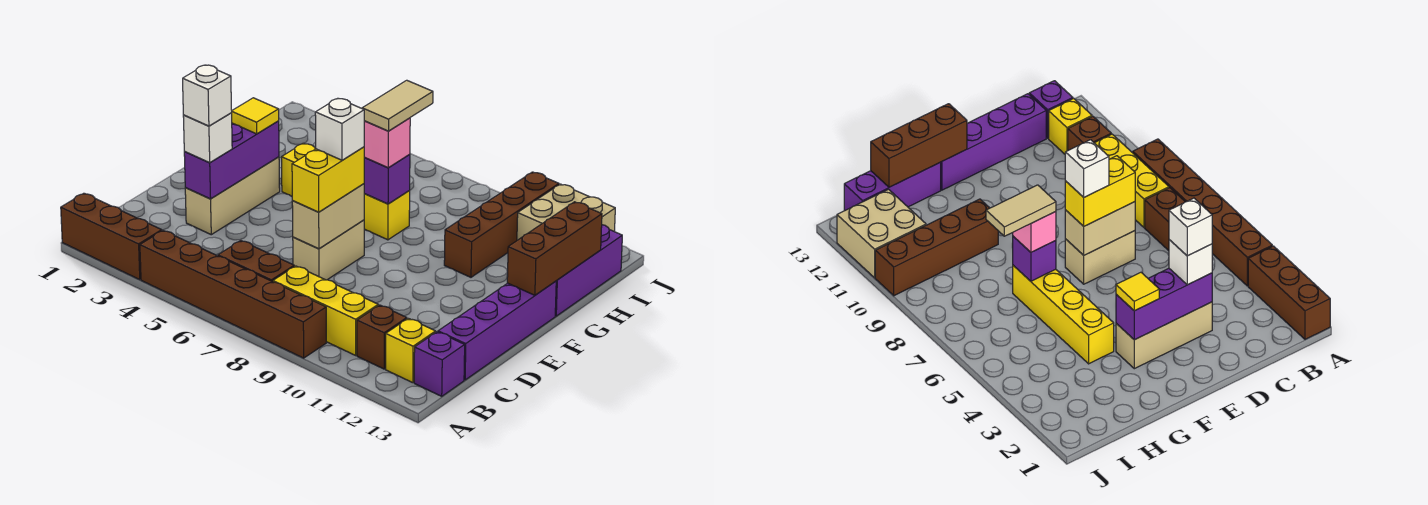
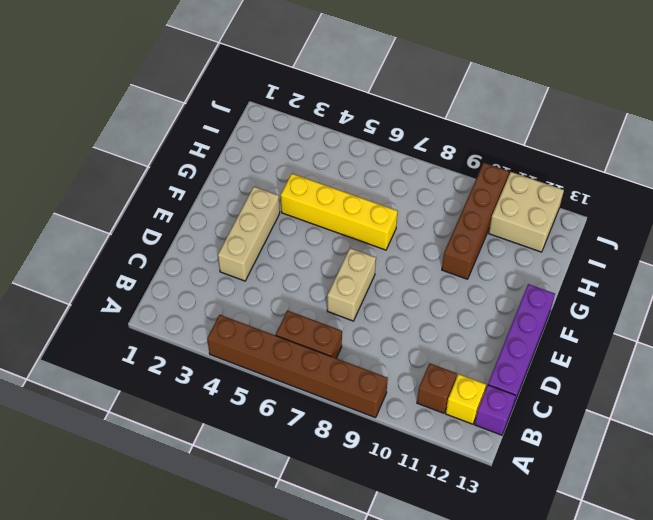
none -> brown brick A1:A3 level 1
none -> yellow brick B8:B10 level 1
none -> purple brick G13:I13 level 1

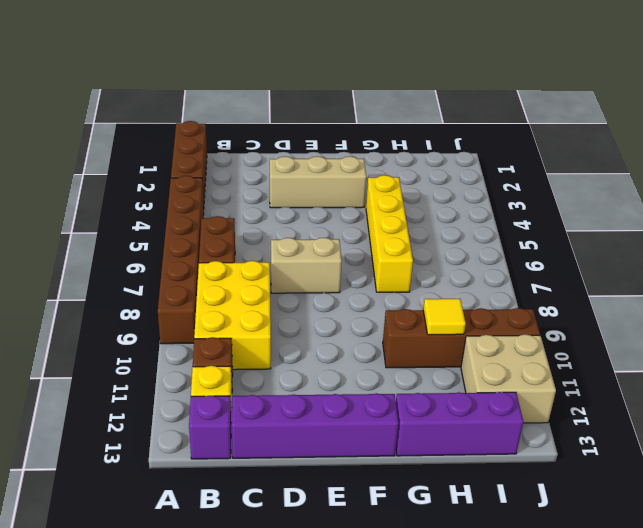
yellow brick B8:C10 level 1 -> yellow brick B8:B10 level 1
yellow tile H10 level 2 -> yellow tile F3 level 3
none -> purple brick D3:F3 level 2
none -> tan brick D7:E7 level 2
none -> brown brick F13:H13 level 2

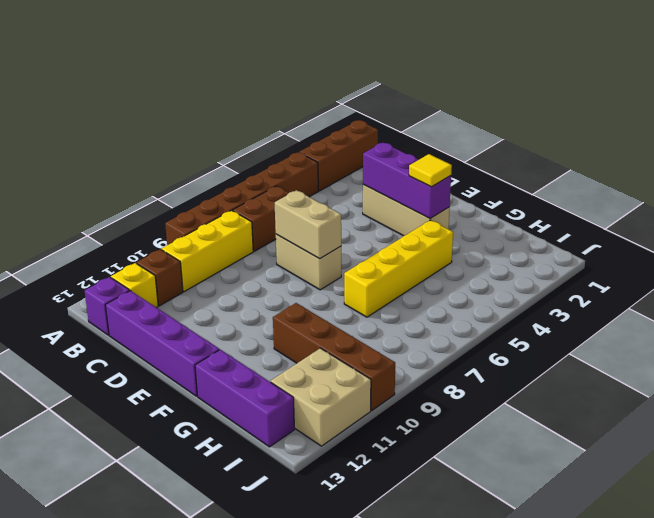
none -> brown brick F13:H13 level 2
none -> purple brick G7 level 2
none -> white brick D3 level 3

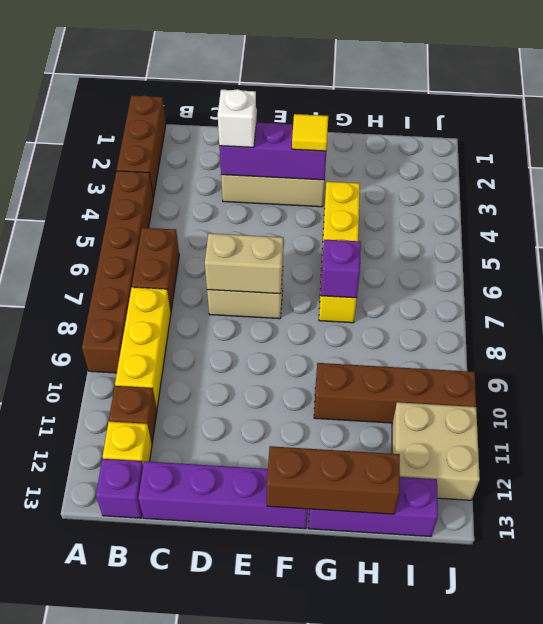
none -> yellow brick D7:E7 level 3
none -> pink brick G7 level 3
none -> white brick D3 level 4

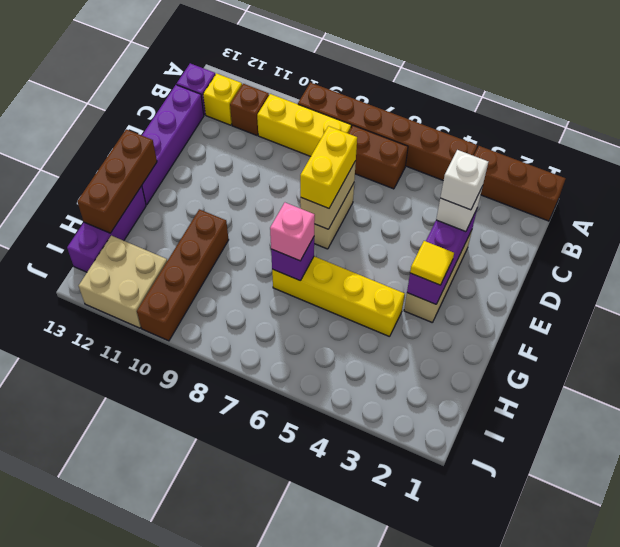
none -> white brick E7 level 4
none -> tan tile G7:H7 level 4

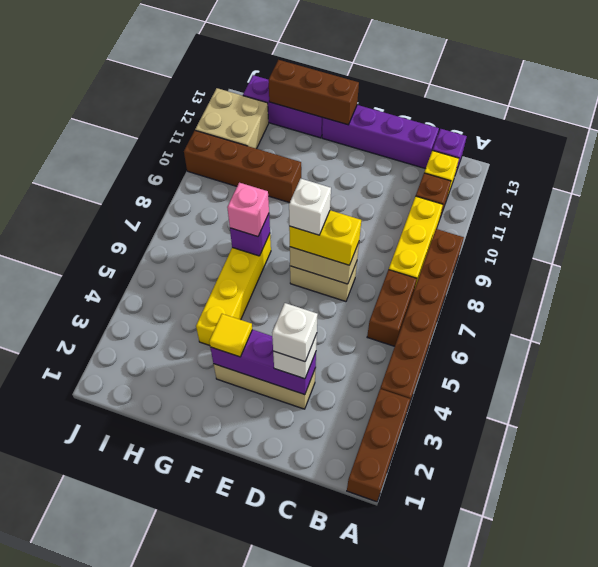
none -> tan tile G7:H7 level 4

